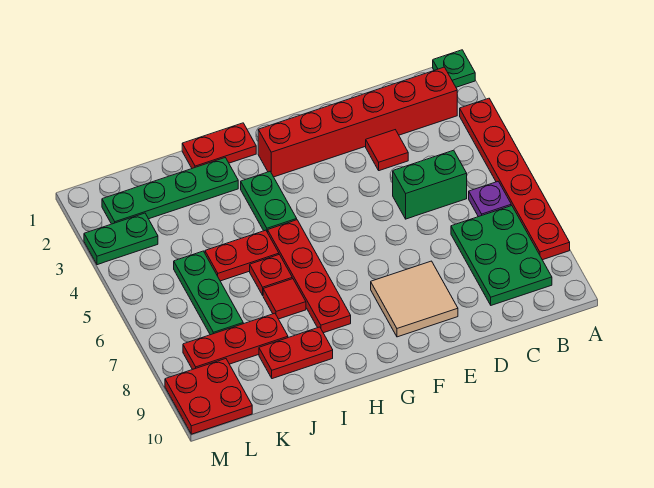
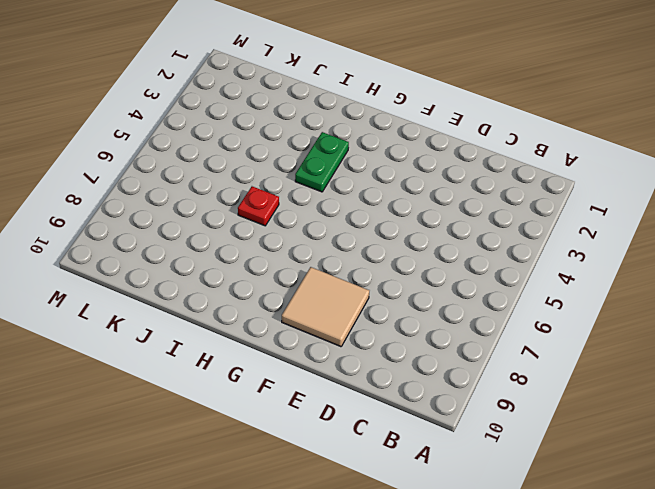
none -> green plate A1 level 1
none -> red plate A3:A8 level 1
none -> red brick B2:G2 level 1

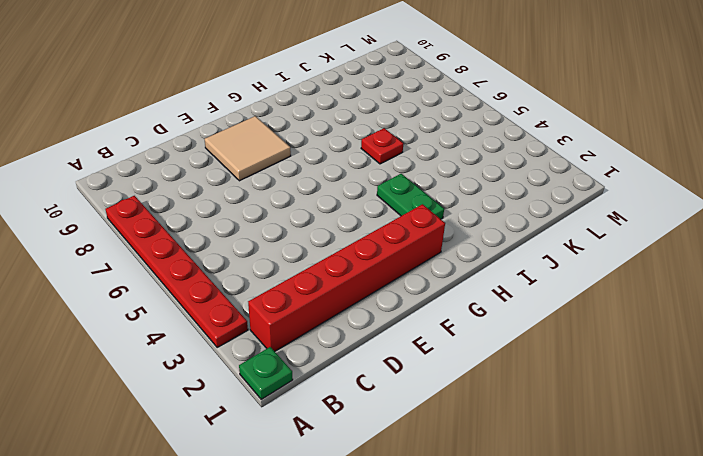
none -> purple plate B6 level 1
none -> green plate B7:C9 level 1
none -> green brick C5:D5 level 1

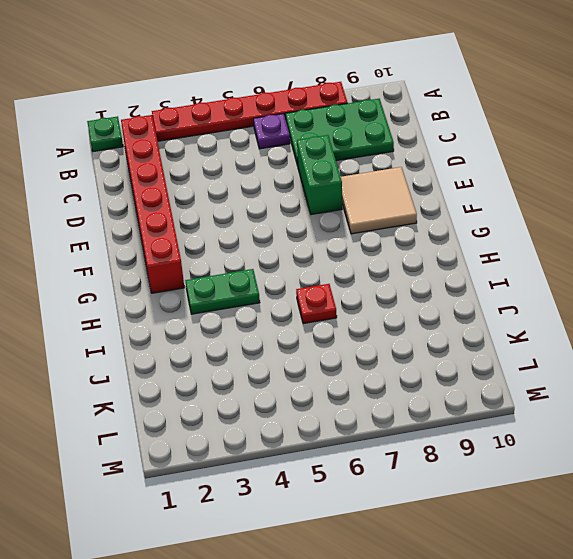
green brick D7:E7 level 1 -> green brick C5:D5 level 1
none -> red tile D3 level 1
none -> red plate H1:I1 level 1
none -> red plate H5:H8 level 1

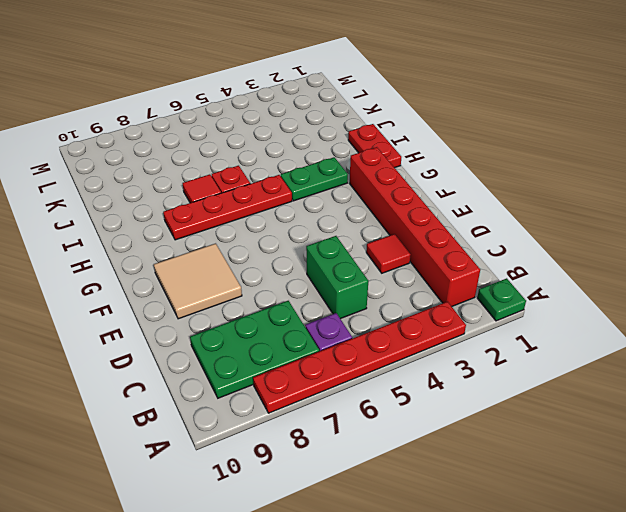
none -> green plate I2:L2 level 1
none -> red plate I5:J5 level 1
none -> red plate I9:J9 level 1

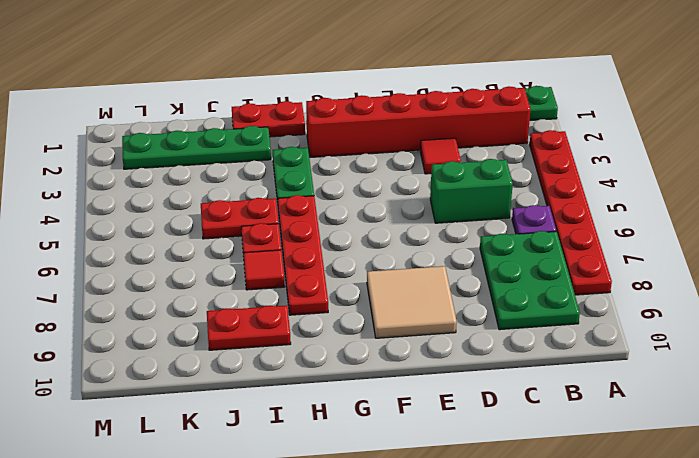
none -> red plate J8:L8 level 1
none -> green plate K5:K7 level 1
none -> green plate L3:M3 level 1

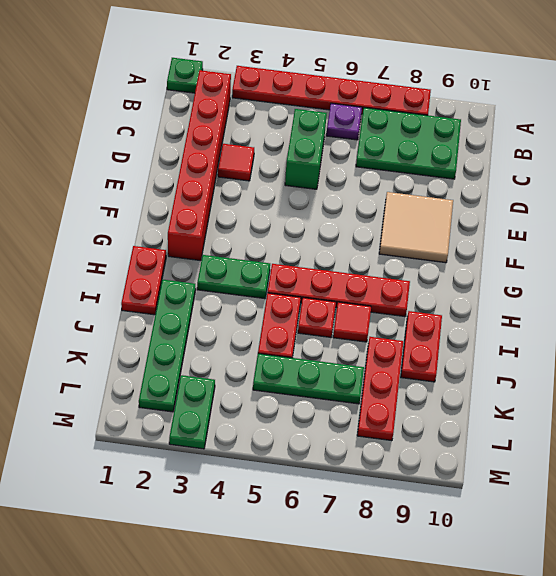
none -> red plate L9:M10 level 1

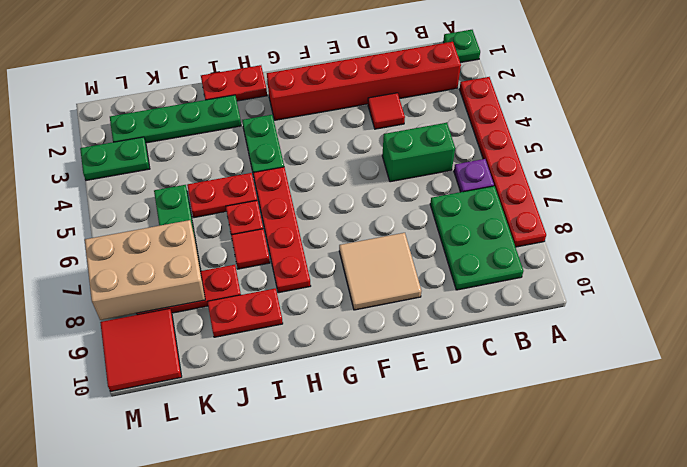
tan brick K7:M8 level 2 -> none
red tile L9:M10 level 1 -> red plate L9:M10 level 1

